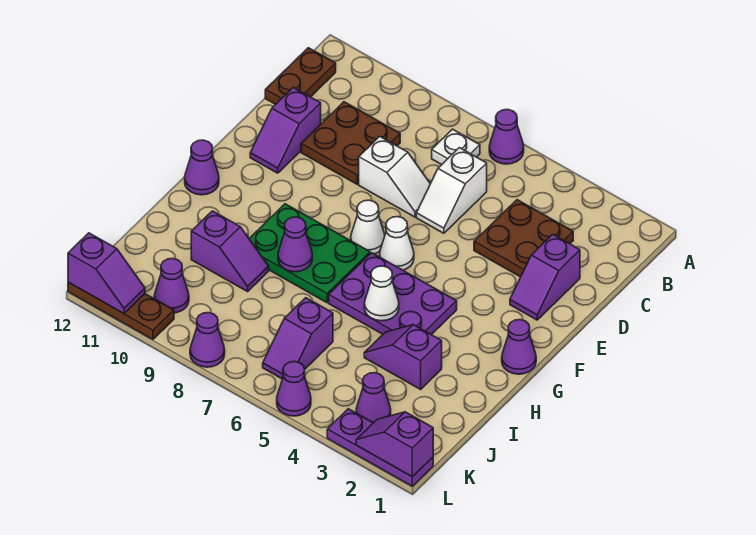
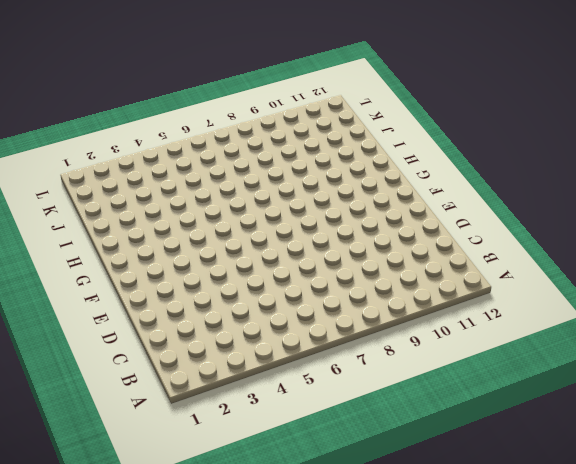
none -> purple cone A6 level 1
none -> white plate B7 level 1
none -> brown plate B12:C12 level 1

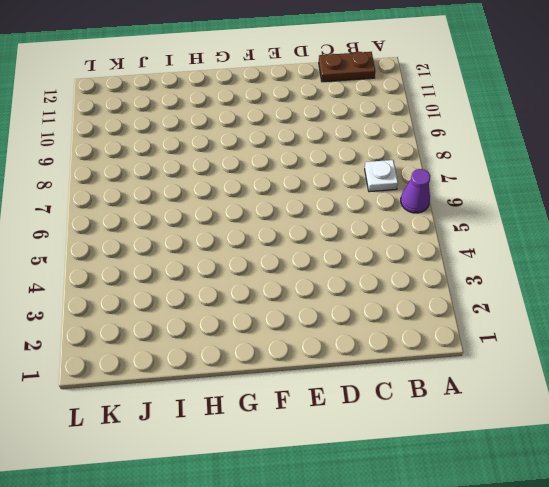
none -> brown plate C3:D4 level 1
none -> white slope C6:D6 level 1 top C
none -> brown plate C9:D10 level 1

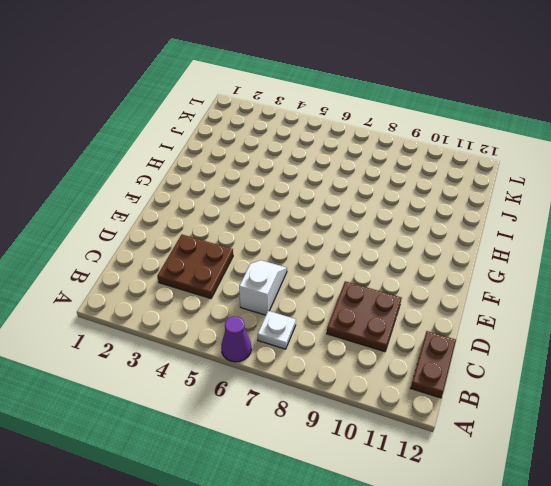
none -> purple slope D2:E2 level 1 top D
none -> white slope D7:D8 level 1 top 8
none -> purple slope D11:E11 level 1 top D

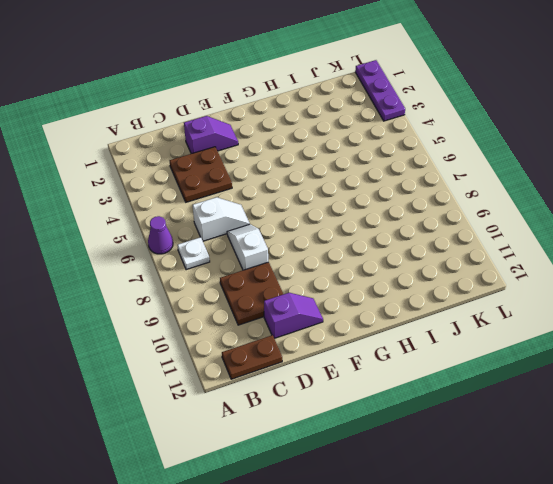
none -> white cone F6 level 1
none -> white cone F7 level 1
none -> purple cone G1 level 1

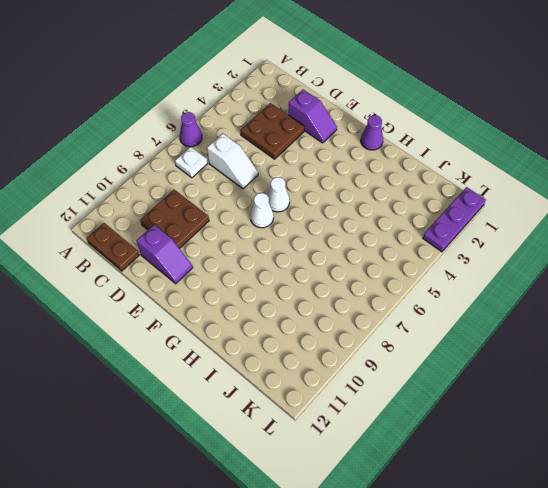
none -> white slope D7:D8 level 1 top 8
none -> purple plate G4:H6 level 1
none -> green plate G7:H9 level 1

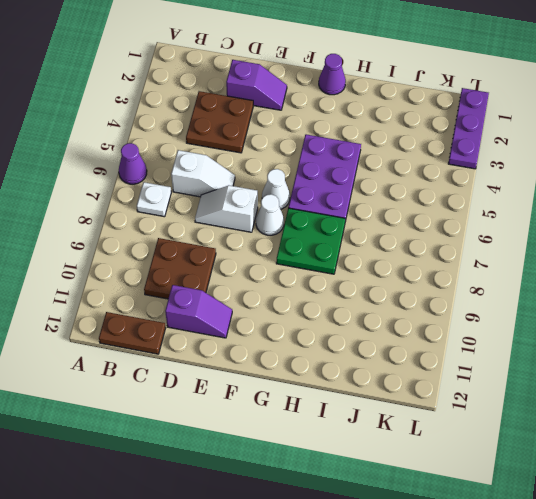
white slope D7:E7 level 1 top E -> white slope D7:D8 level 1 top 8
green plate G7:H8 level 1 -> green plate G7:H9 level 1
none -> purple cone G12 level 1
none -> purple slope I3:I4 level 1 top 3
none -> purple slope I9:I10 level 1 top 10

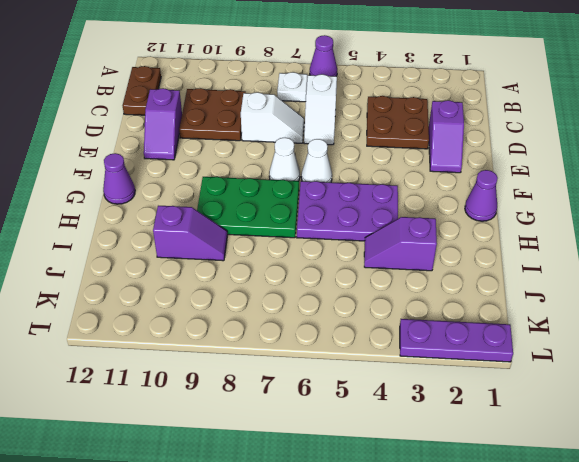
none -> purple slope J6:K6 level 1 top J
none -> purple cone K3 level 1
none -> purple cone K10 level 1

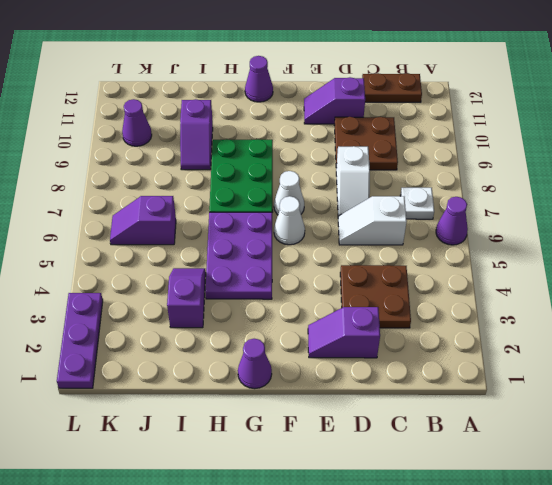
none -> purple cone K3 level 1
none -> purple cone L5 level 1
none -> purple cone L8 level 1

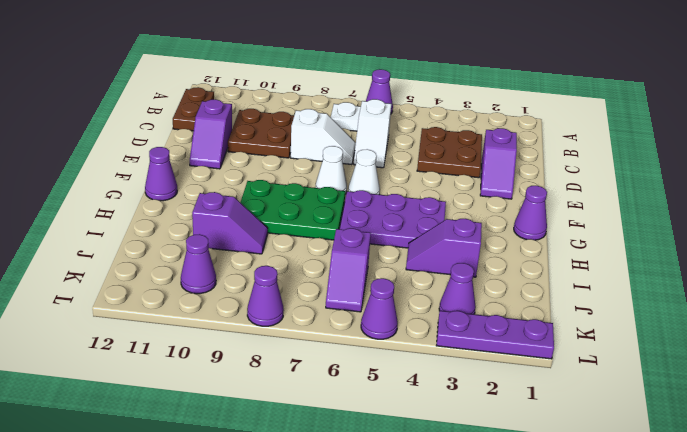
none -> brown plate L10:L12 level 1
none -> white cone H5 level 2
none -> purple cone H8 level 2

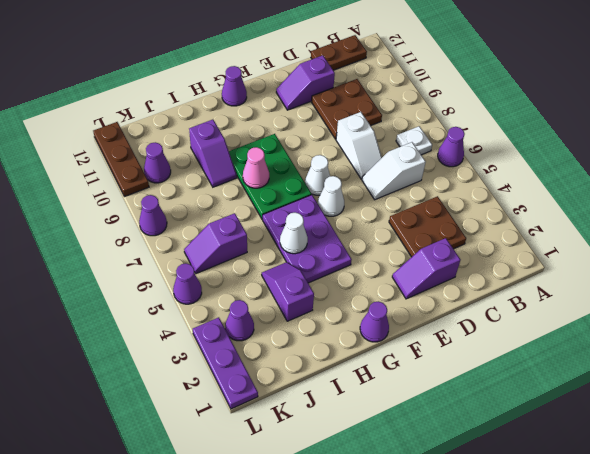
pink cone H8 level 2 -> purple cone H8 level 2
none -> purple slope L1:L2 level 2 top 1
none -> purple slope L11:L12 level 2 top 12

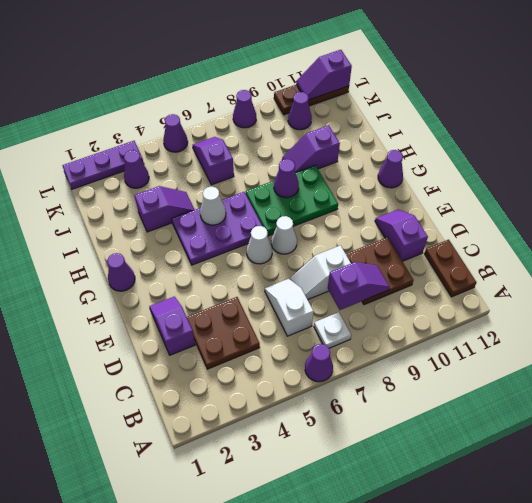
purple slope C8:C9 level 2 top 8 -> purple slope L1:L2 level 2 top 1

